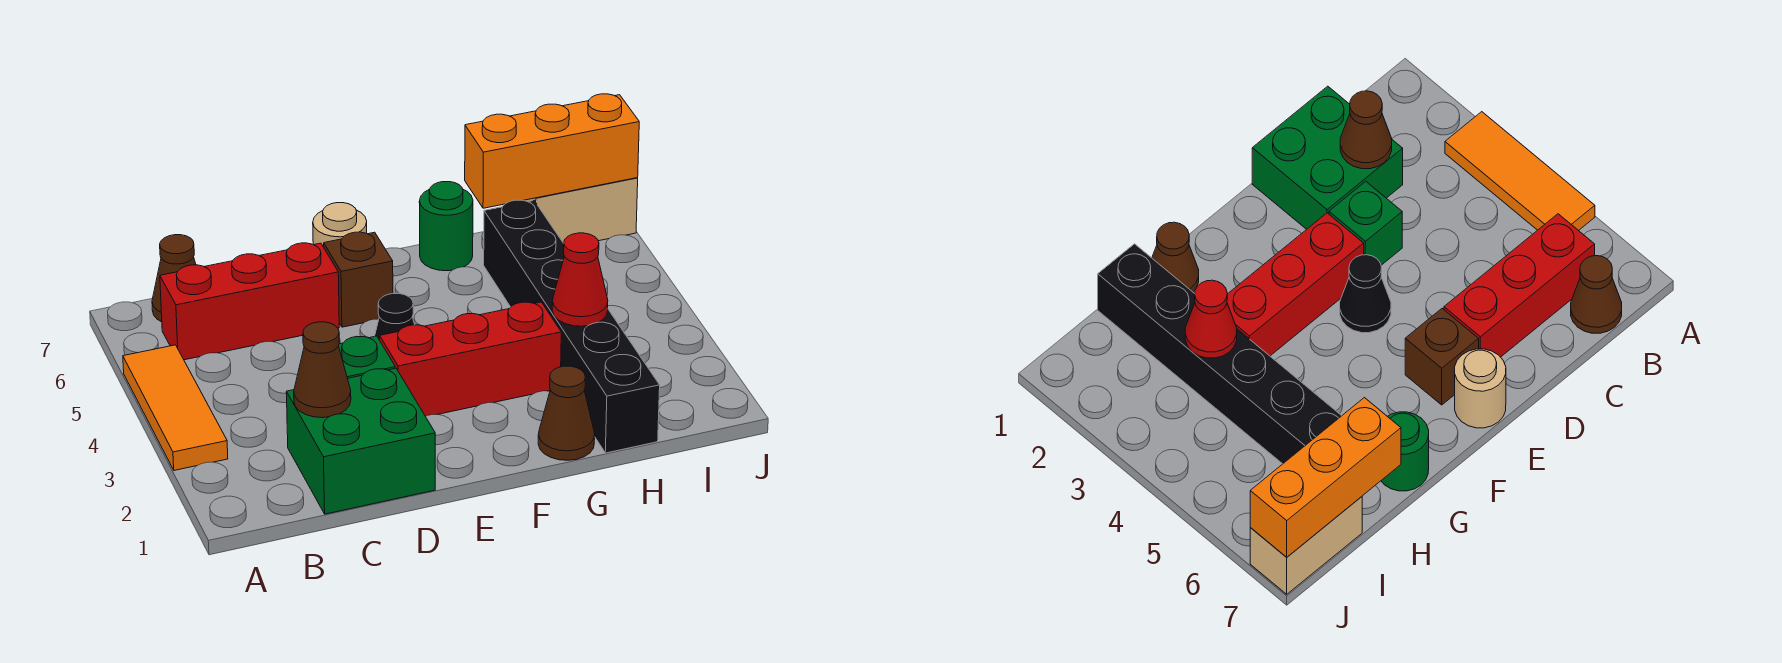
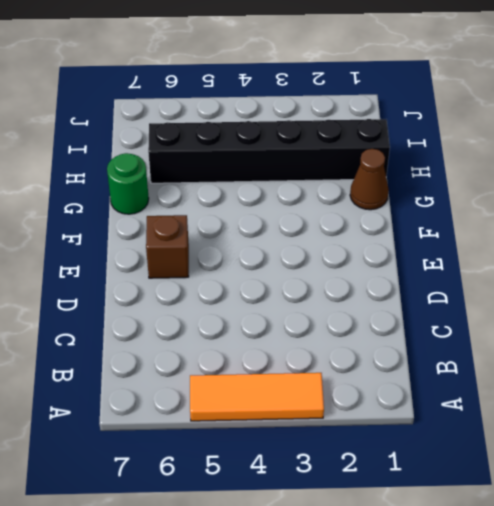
none -> red brick B6:D6 level 1
none -> brown cone B7 level 1
none -> green brick C1:D2 level 1

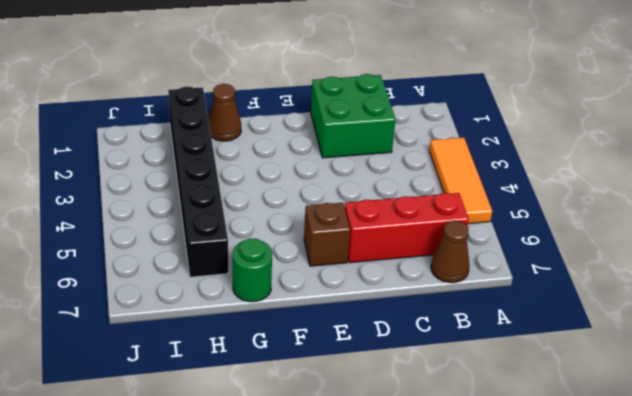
none -> green brick D3 level 1
none -> red brick E3:G3 level 1
none -> black cone E4 level 1

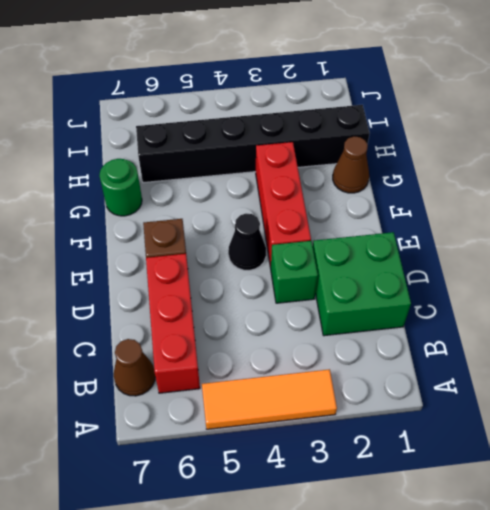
none -> tan round brick E7 level 1
none -> tan brick I7:J7 level 1
none -> brown cone C2 level 2

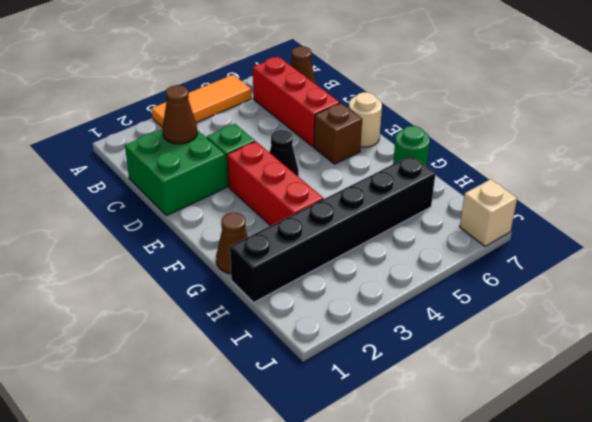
tan brick J7 level 1 -> tan brick I7:J7 level 1
none -> red cone H3 level 2
none -> orange brick H7:J7 level 2

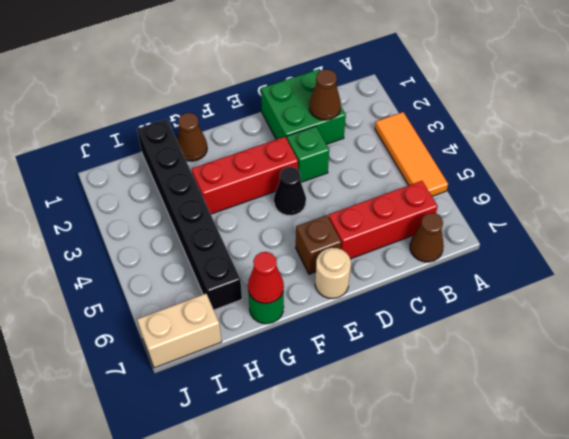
red cone G7 level 2 -> red cone H3 level 2
none -> orange brick H7:J7 level 2

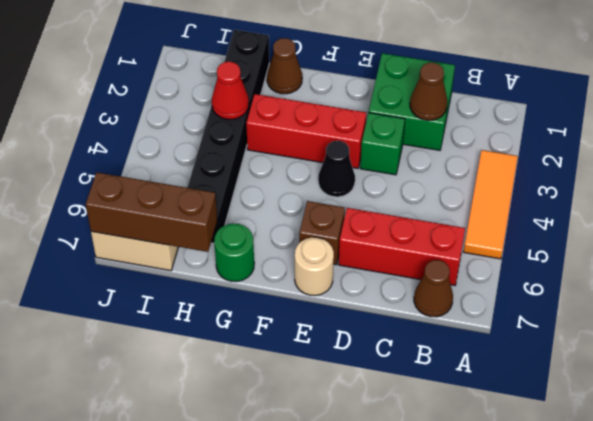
brown brick H7:J7 level 2 -> orange brick H7:J7 level 2

